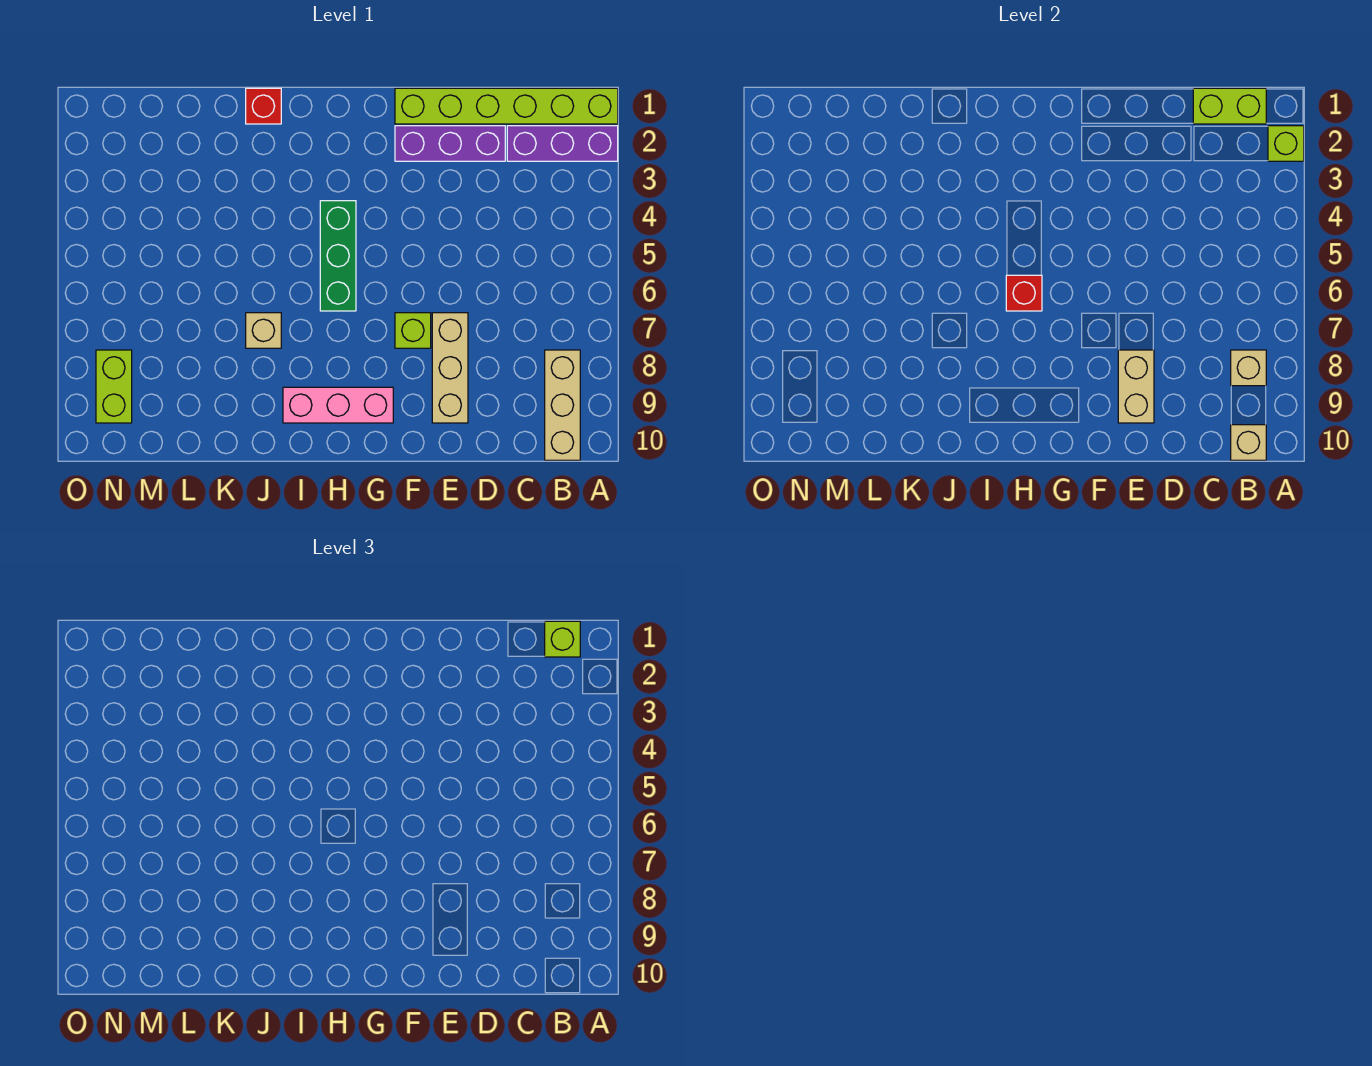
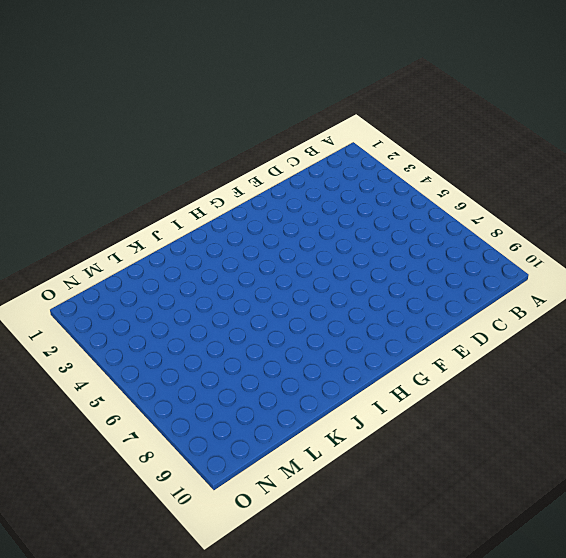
none -> lime brick A1:F1 level 1
none -> purple brick A2:C2 level 1
none -> tan brick B8:B10 level 1

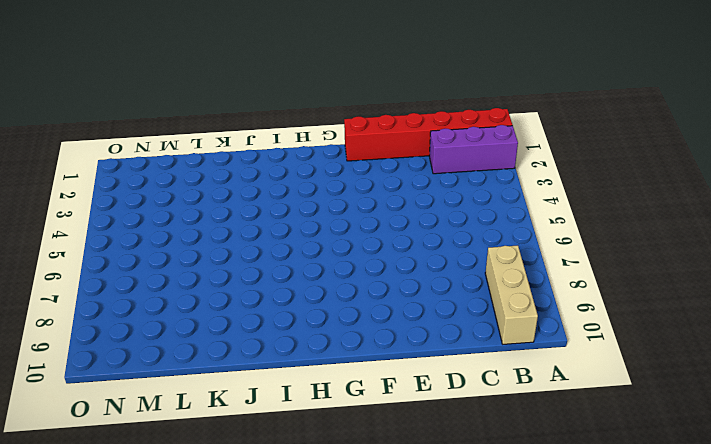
red brick A1:F1 level 1 -> lime brick A1:F1 level 1
none -> purple brick D2:F2 level 1
none -> tan brick E7:E9 level 1
none -> lime brick F7 level 1

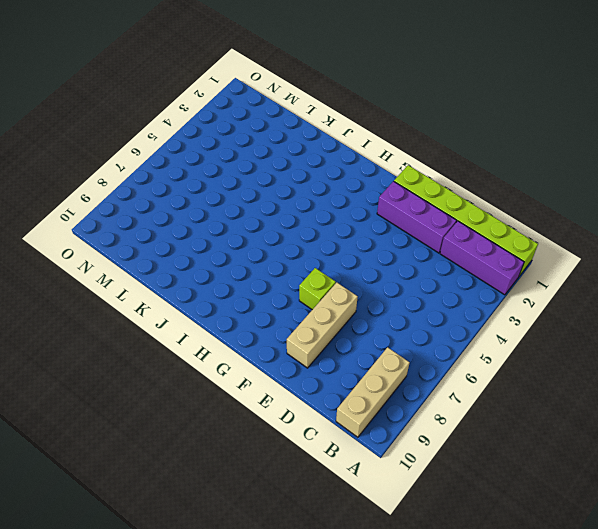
none -> pink brick G9:I9 level 1
none -> green brick H4:H6 level 1
none -> red brick J1 level 1

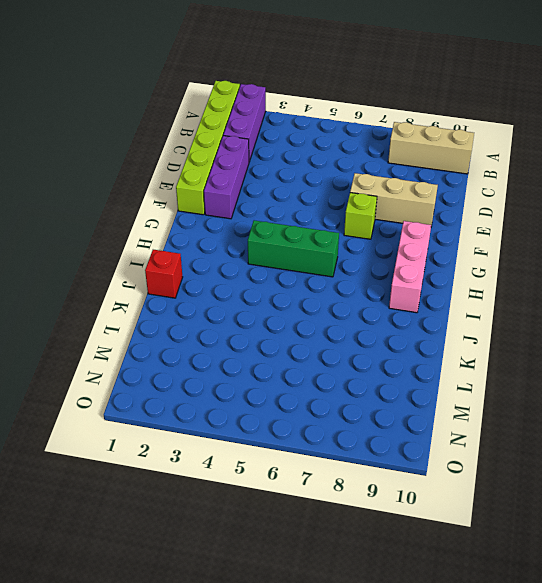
none -> tan brick J7 level 1
none -> lime brick N8:N9 level 1
none -> lime brick A2 level 2

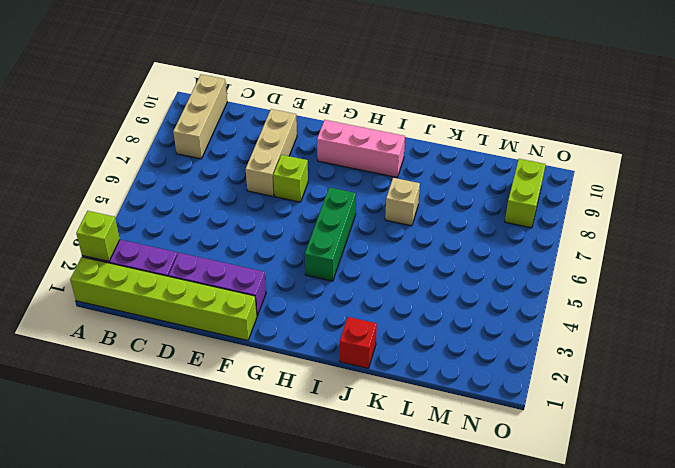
none -> lime brick B1:C1 level 2
none -> tan brick B8 level 2
none -> tan brick B10 level 2

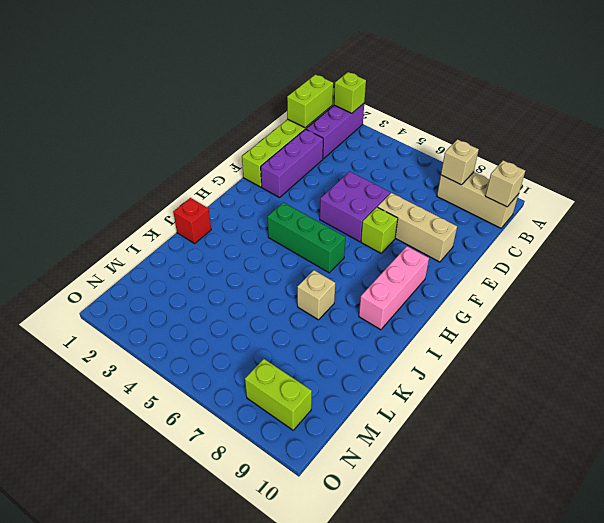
purple brick E5:F6 level 1 -> none
none -> tan brick E8:E9 level 2
none -> red brick H6 level 2
none -> lime brick B1 level 3

